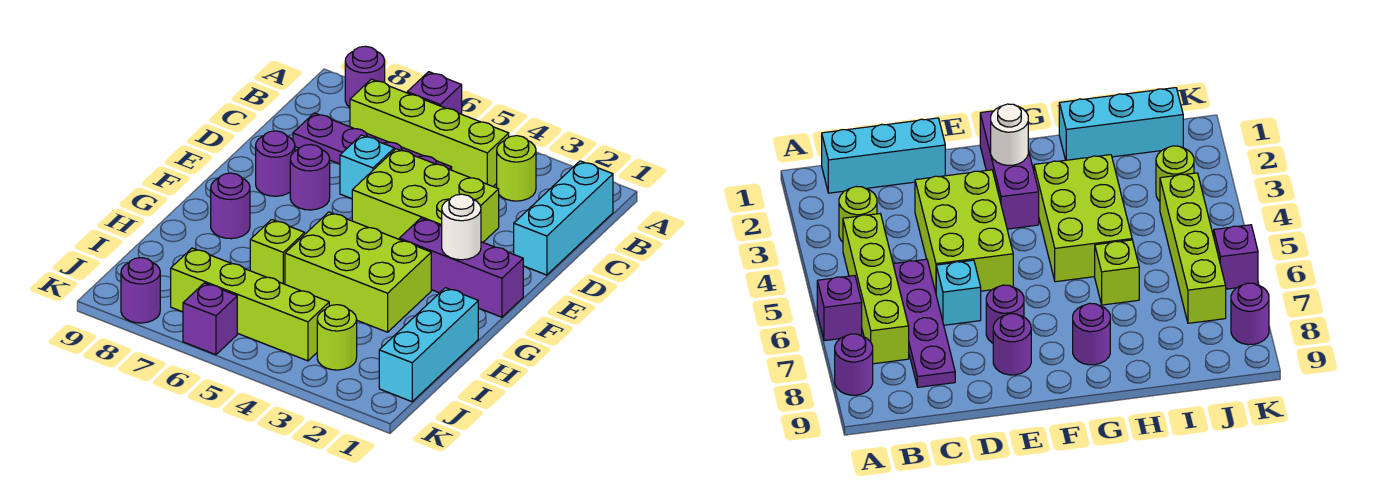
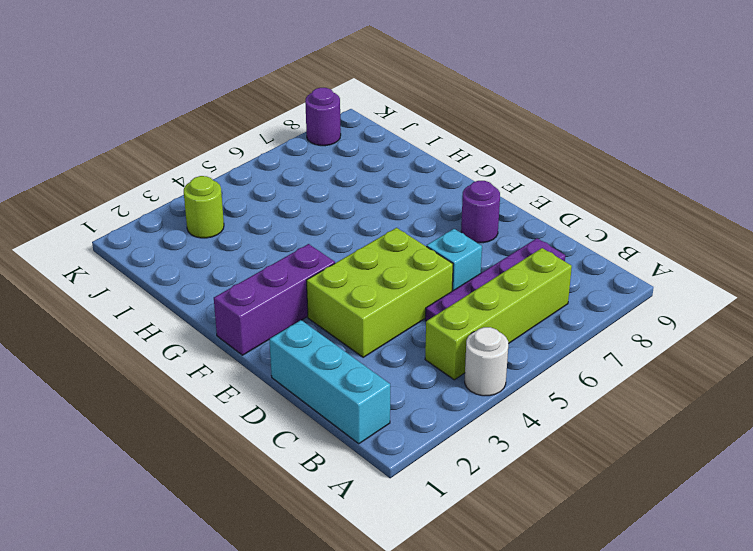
white round brick A4 level 1 -> white round brick F2 level 2
none -> purple brick A6 level 1
none -> purple round brick A8 level 1
none -> lime round brick B3 level 1

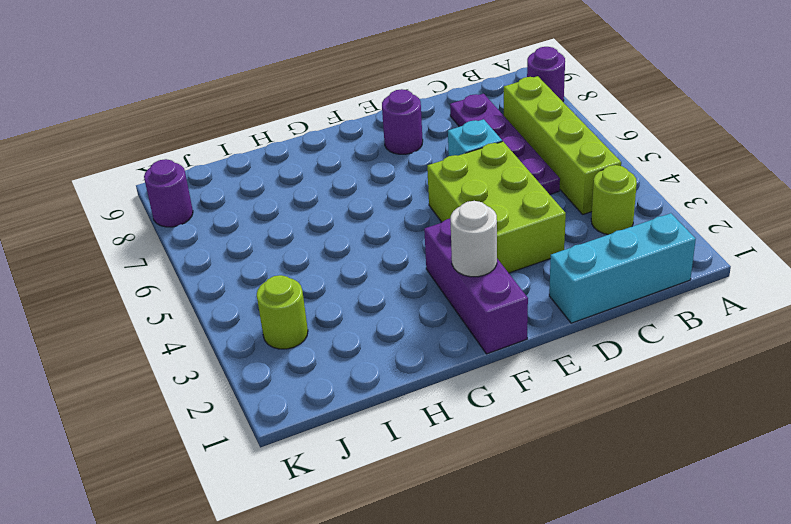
none -> purple brick A6 level 1
none -> purple round brick E7 level 1
none -> lime brick G3:H5 level 1

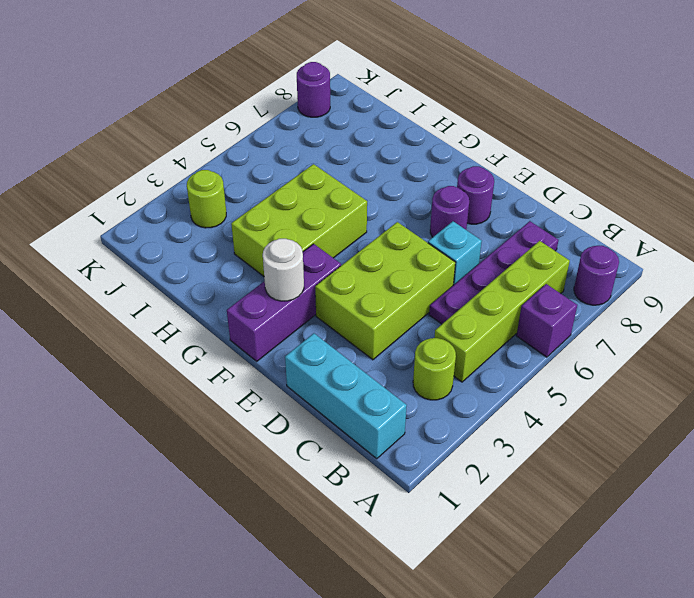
none -> purple round brick G8 level 1
none -> cyan brick H1:J1 level 1
none -> lime brick H6 level 1

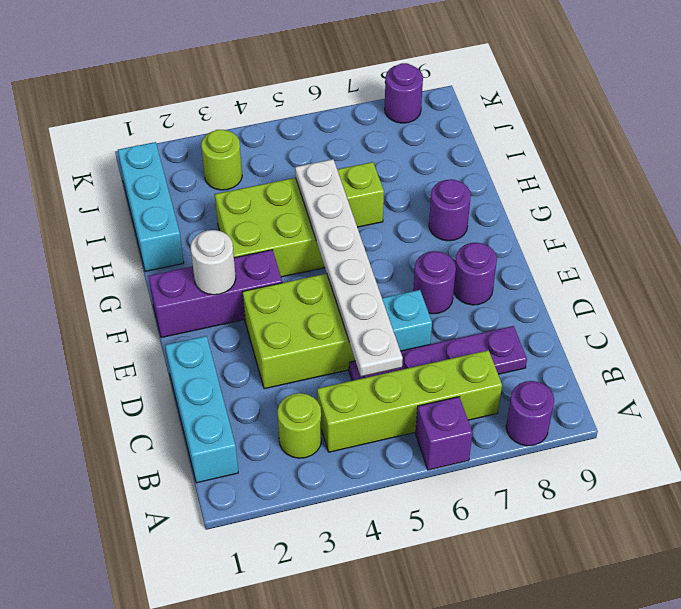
white plate C5:H5 level 2 -> none
none -> lime brick J4:J7 level 1
none -> purple brick K6 level 1

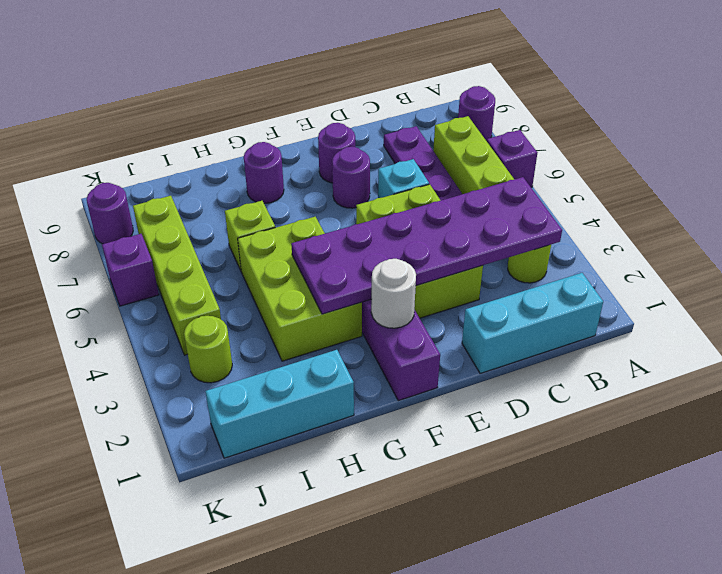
purple plate B3:G4 level 2 -> none

